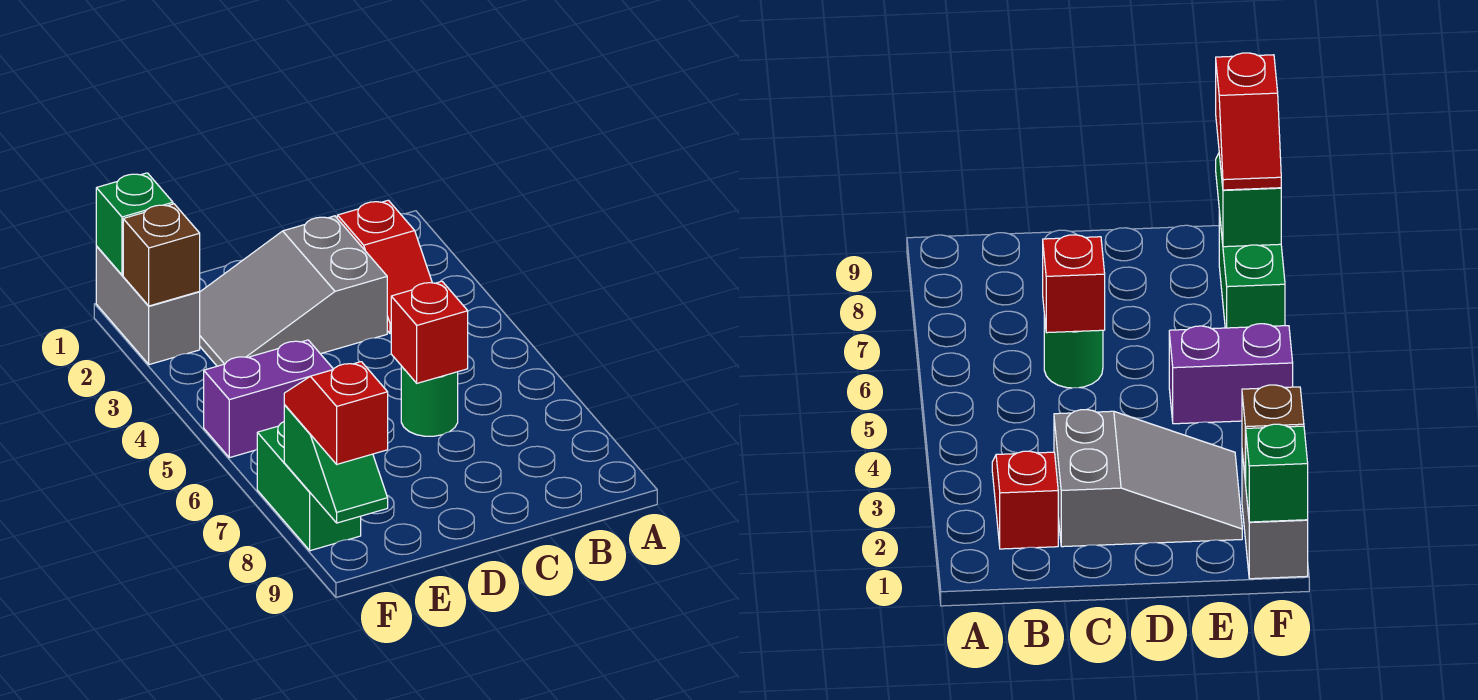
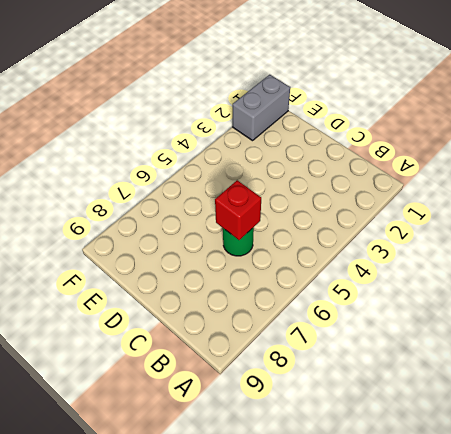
none -> red slope B2:B3 level 1 top 2
none -> grey slope C2:E3 level 1 top C

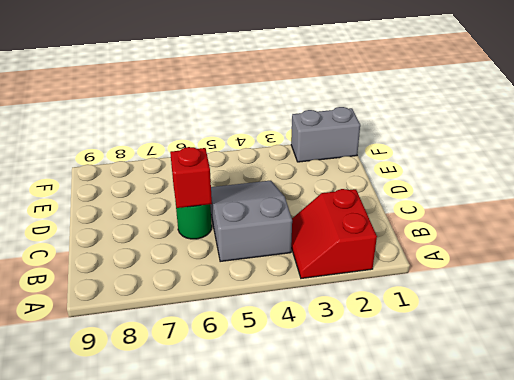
red slope A2:B3 level 1 top 2 -> red slope B2:B3 level 1 top 2
grey slope B4:D5 level 1 top B -> grey slope C2:E3 level 1 top C
none -> purple brick E5:F5 level 1
none -> green brick F7:F8 level 1

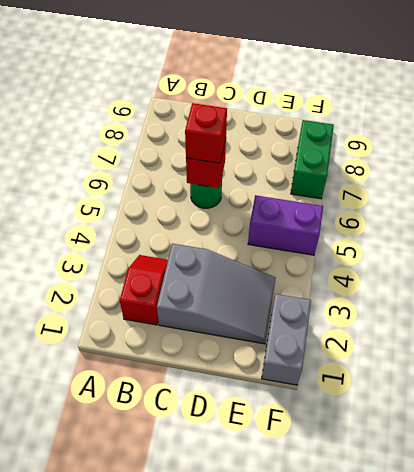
red brick C6 level 3 -> none
none -> green brick F1 level 2
none -> brown brick F2 level 2

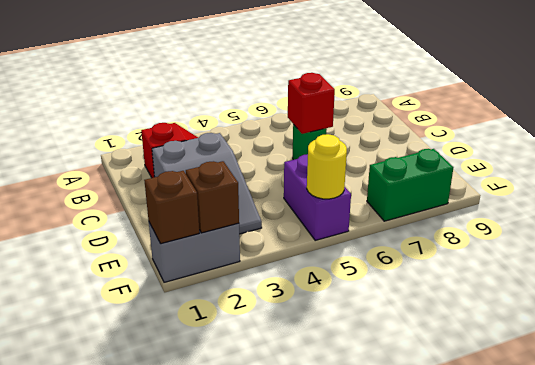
brown brick F1 level 2 -> green brick F1 level 2
yellow round brick F5 level 2 -> none
none -> green slope F8:F9 level 2 top 8
none -> red slope F8:F9 level 3 top 9

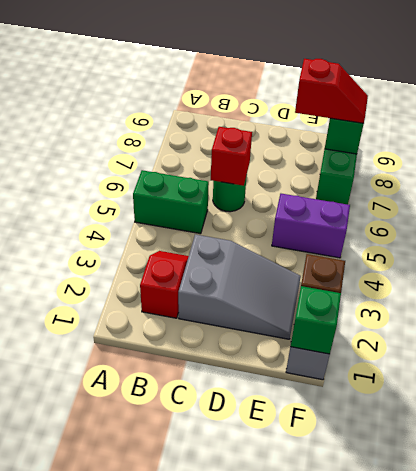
green brick A5:B5 level 1 -> none
red slope E8:F8 level 3 top E -> red slope F8:F9 level 3 top 9

